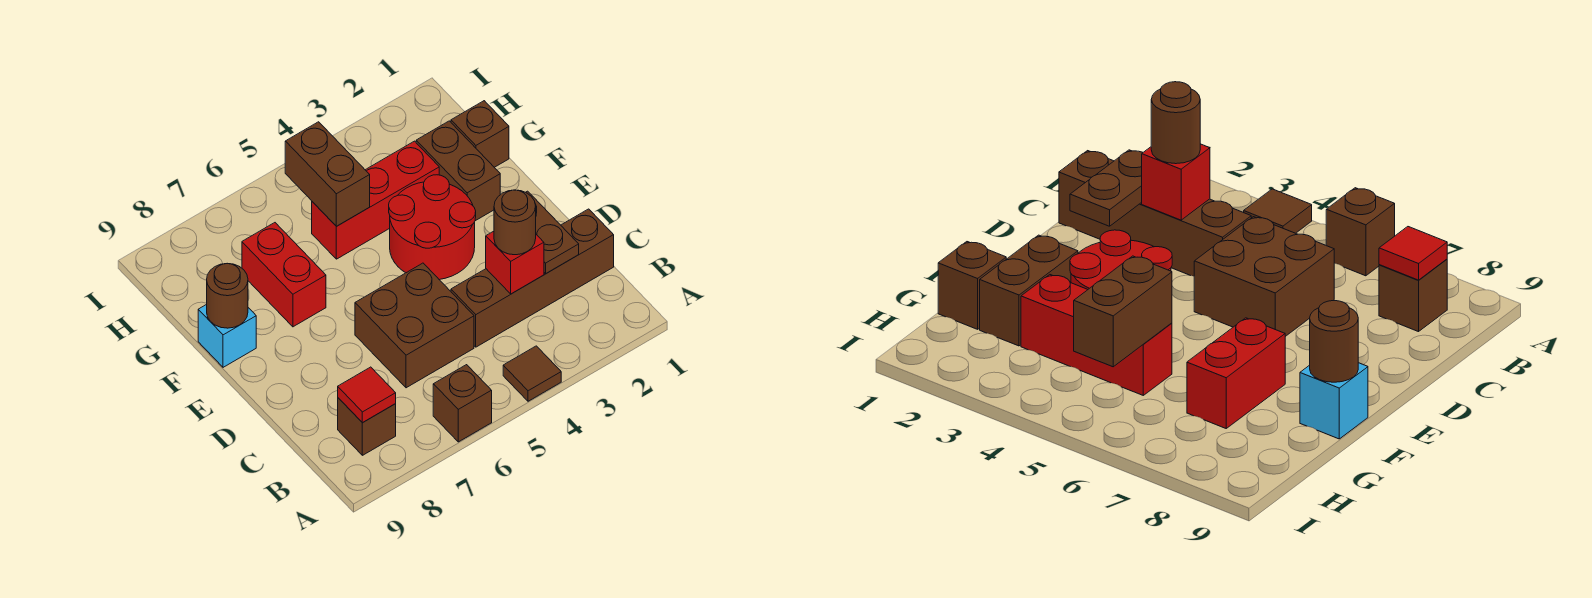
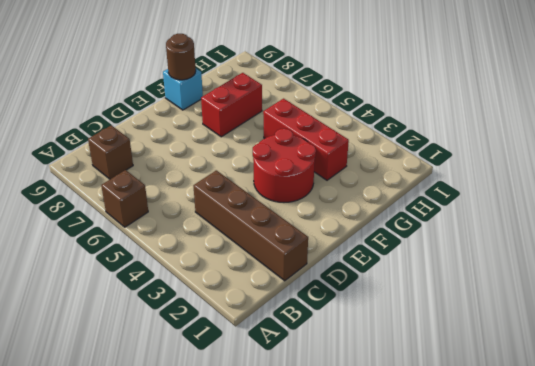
none -> brown tile A4 level 1
none -> brown brick C5:D6 level 1
none -> brown brick F2:G2 level 1

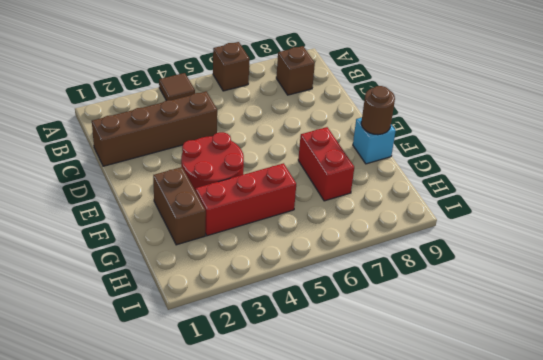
none -> brown brick C5:D6 level 1
none -> brown brick G1 level 1
none -> red tile B8 level 2

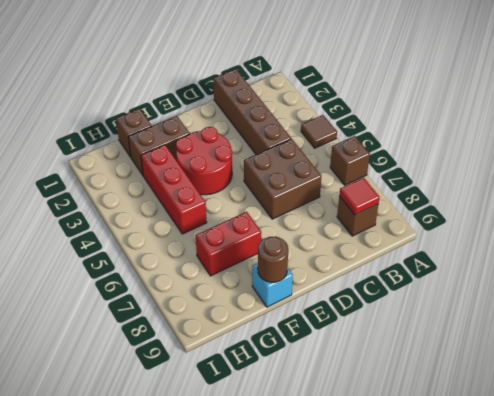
none -> brown plate C2:D2 level 2
none -> red brick C3 level 2
none -> brown brick G5:H5 level 2

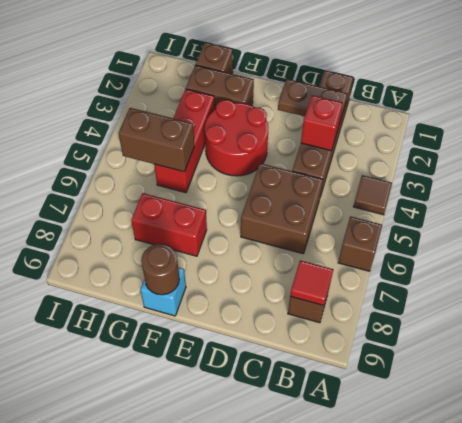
none -> brown round brick C3 level 3

